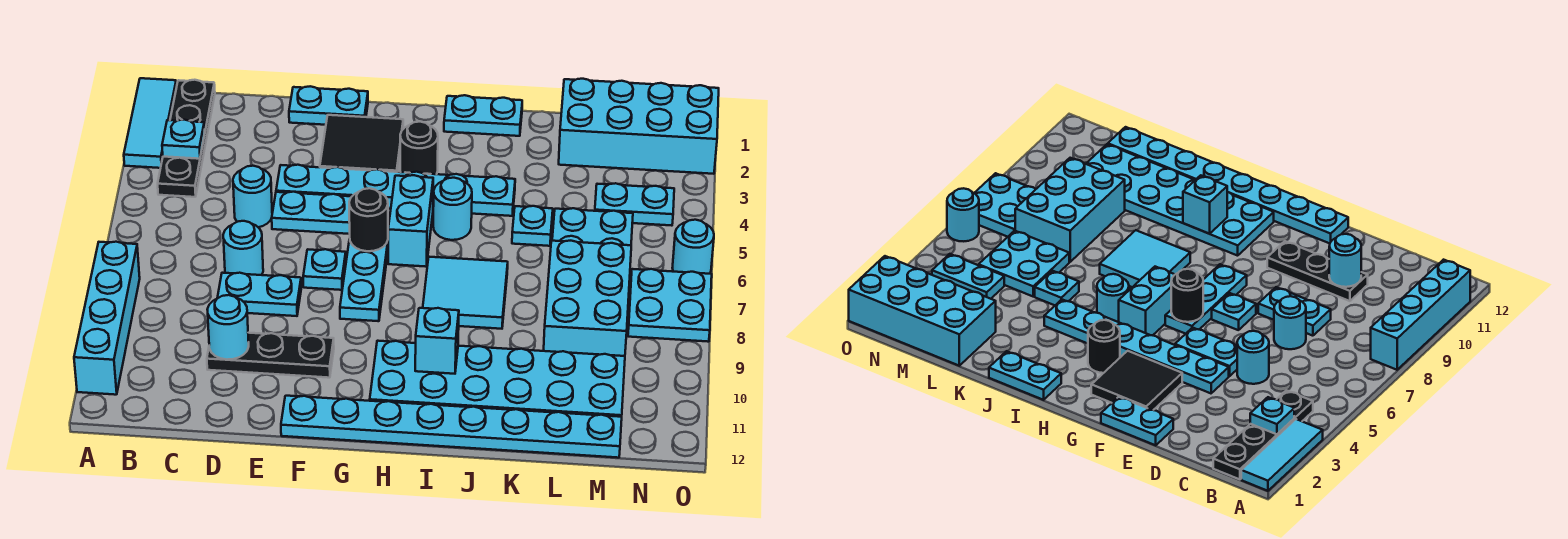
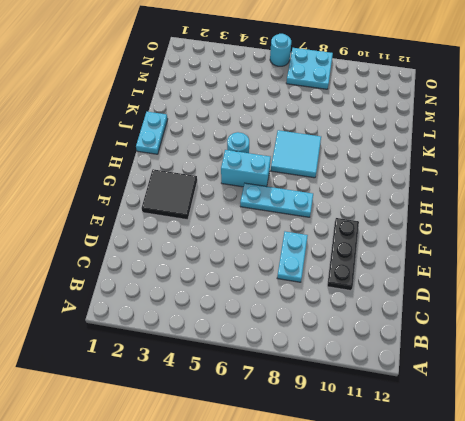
none -> cyan tile A1:A3 level 1
none -> cyan brick A8:A11 level 1
none -> black plate B1:B4 level 1
none -> cyan round brick D5 level 1

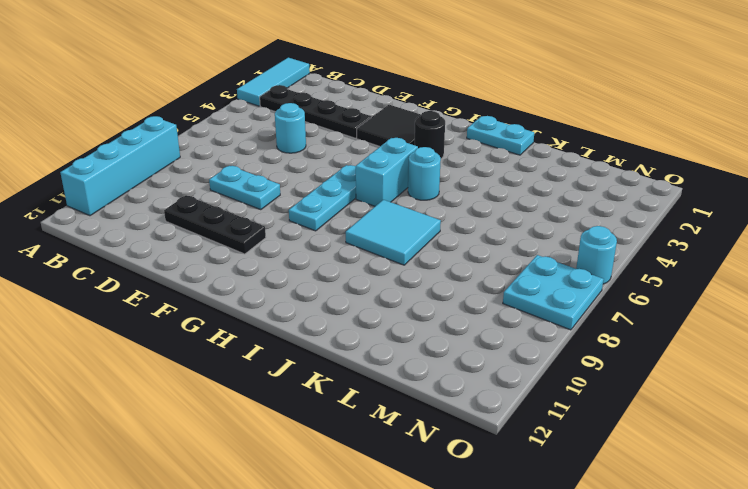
black plate B3:E3 level 1 -> black plate B1:B4 level 1
none -> cyan round brick D7 level 1
none -> cyan plate E1:F1 level 1
none -> cyan plate E4:J4 level 1
none -> cyan plate E5:F5 level 1

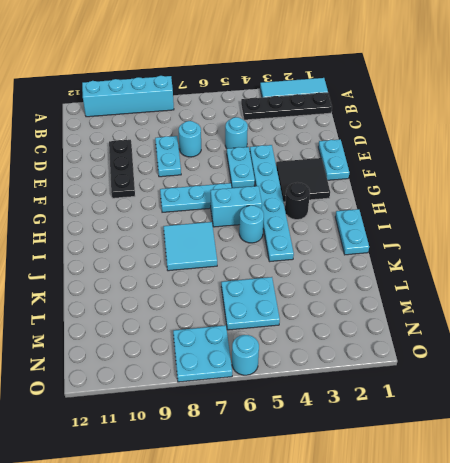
none -> cyan plate F7 level 1
none -> cyan plate F12:M12 level 1
none -> cyan plate H10:M11 level 1
none -> cyan plate K5 level 1

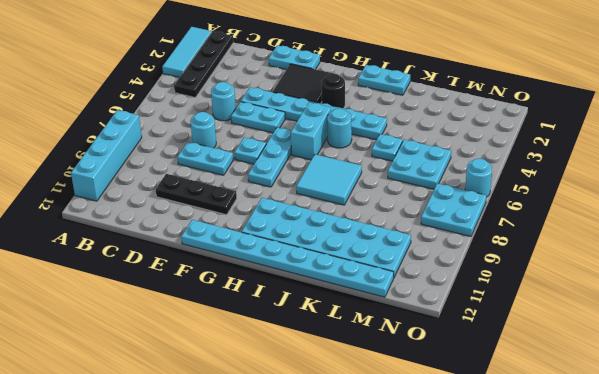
none -> cyan brick L1:O2 level 1
none -> cyan brick L7:M9 level 1
none -> cyan plate M4:N4 level 1
none -> cyan plate B3 level 2

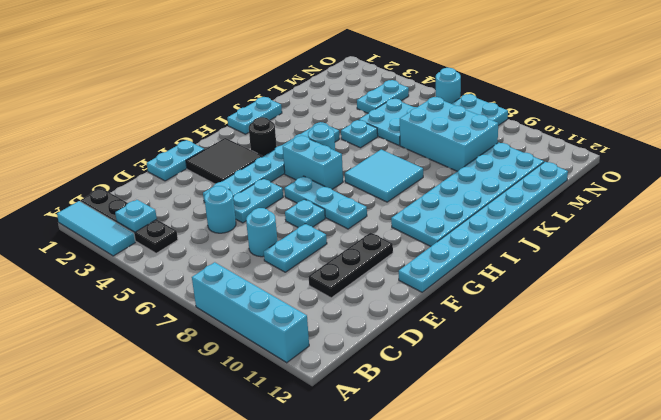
none -> cyan brick L1:O2 level 1
none -> cyan round brick D10 level 2
none -> black round brick G6 level 2
none -> cyan brick I10 level 2

